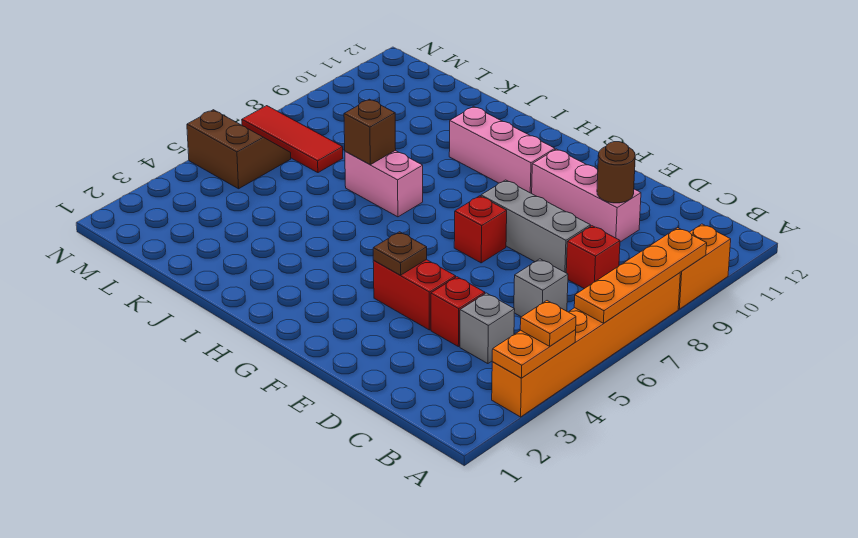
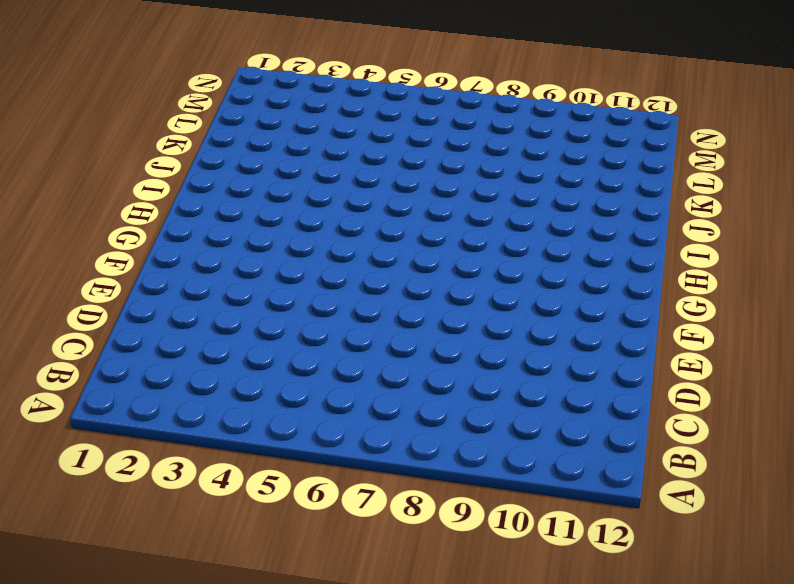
none -> orange brick A3:A8 level 1
none -> orange brick A9:A10 level 1
none -> grey brick C4 level 1

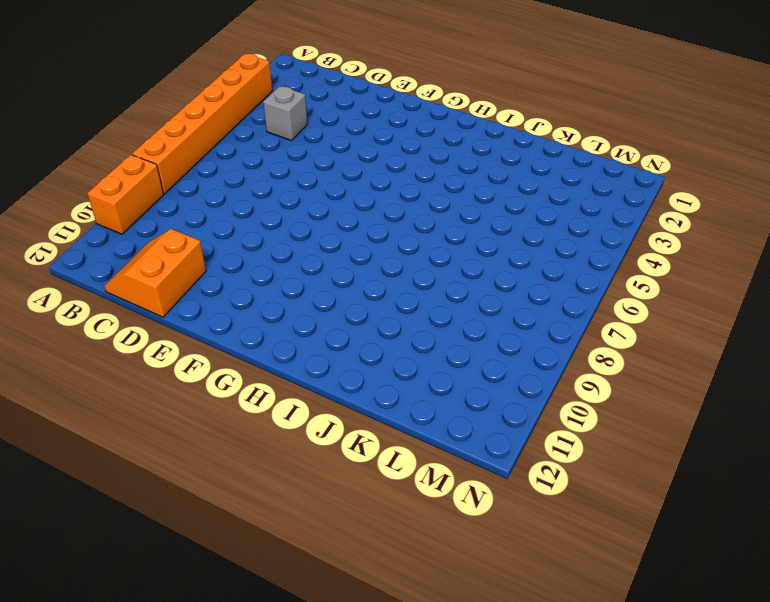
orange slope C11:D12 level 1 top D -> none
none -> grey brick C6 level 1
none -> red brick C8 level 1
none -> red brick D4 level 1

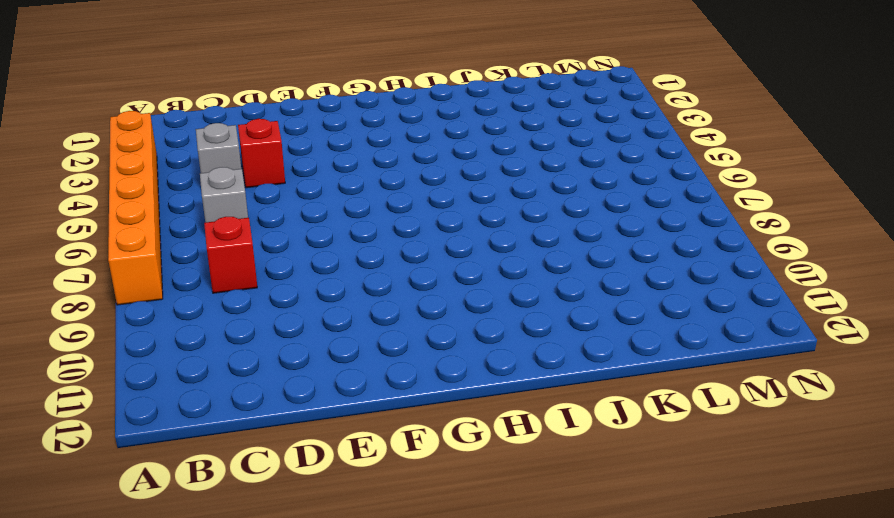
none -> orange brick A9:A10 level 1
none -> grey brick D8:F8 level 1
none -> pink brick D10:F10 level 1

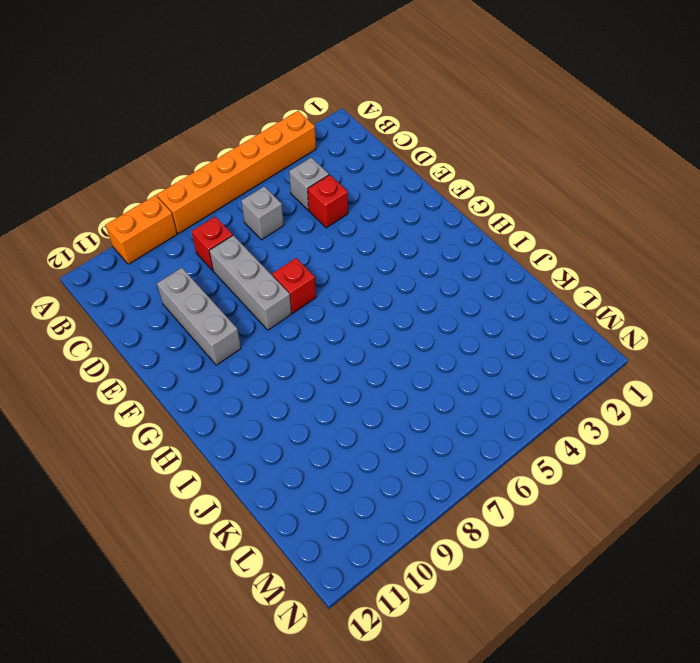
grey brick D10:F10 level 1 -> pink brick D10:F10 level 1
none -> red brick E4:F4 level 1
none -> pink brick G10:I10 level 1
none -> pink brick I7:J7 level 1

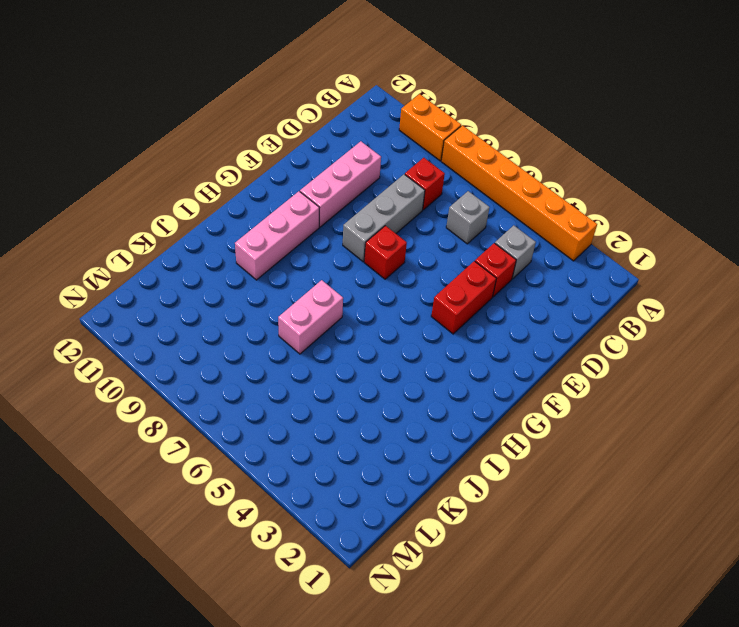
none -> red tile L7:N7 level 1
none -> brown slope M5:N6 level 1 top 5
none -> orange plate A3:A4 level 2

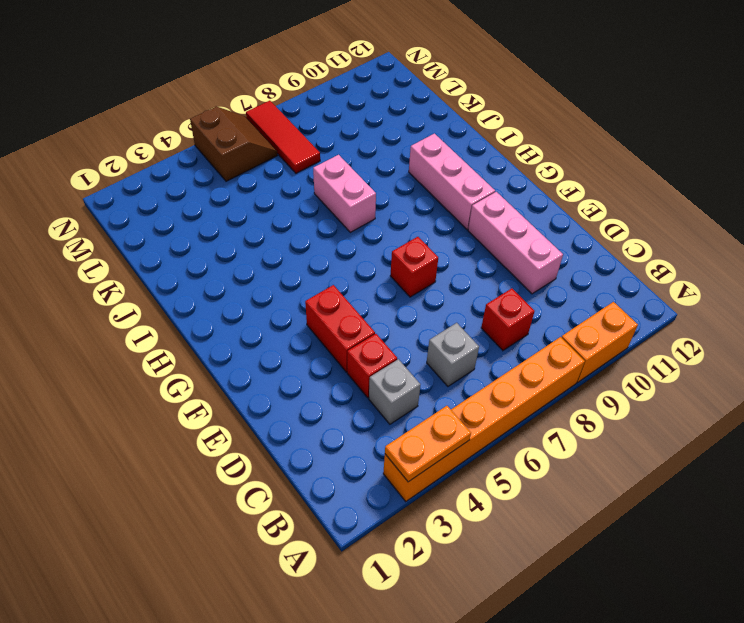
none -> grey brick D8:F8 level 1
none -> orange plate A6:A9 level 2
none -> brown round brick D10 level 2

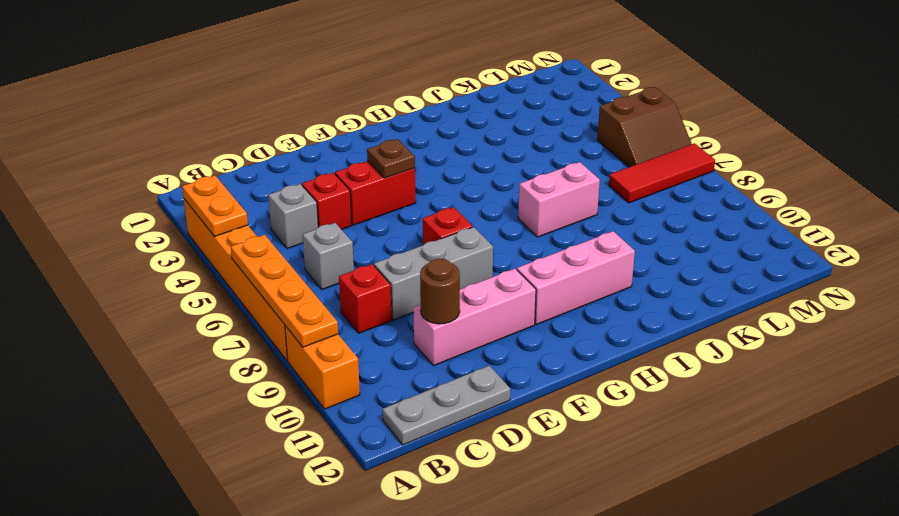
grey plate B12:D12 level 1 -> none
none -> brown brick J7 level 2
none -> orange plate A4 level 3

